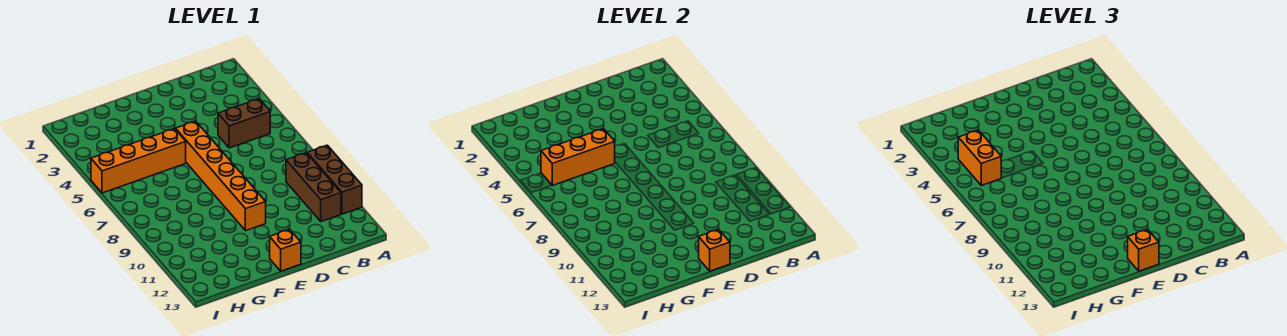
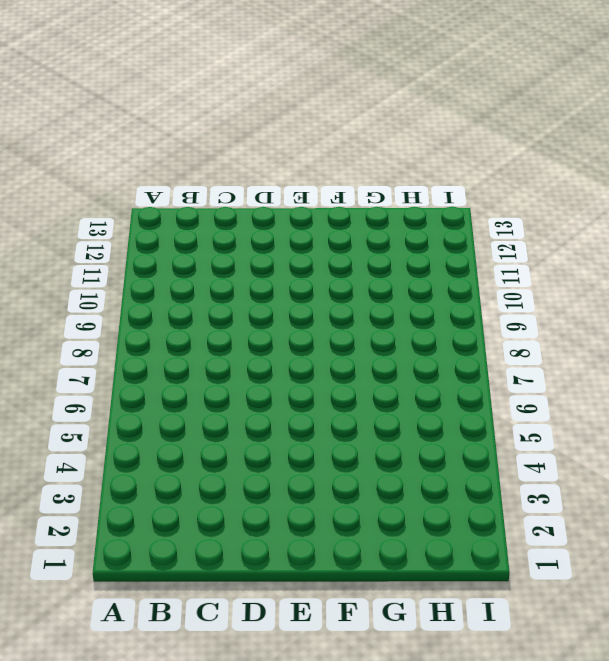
none -> brown brick A9:A11 level 1
none -> brown brick B5:C5 level 1

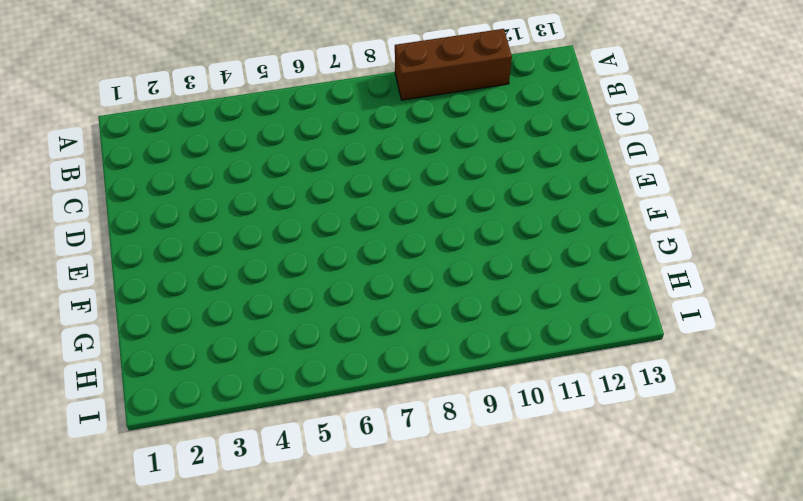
none -> brown brick B5:C5 level 1
none -> brown brick B9:B11 level 1

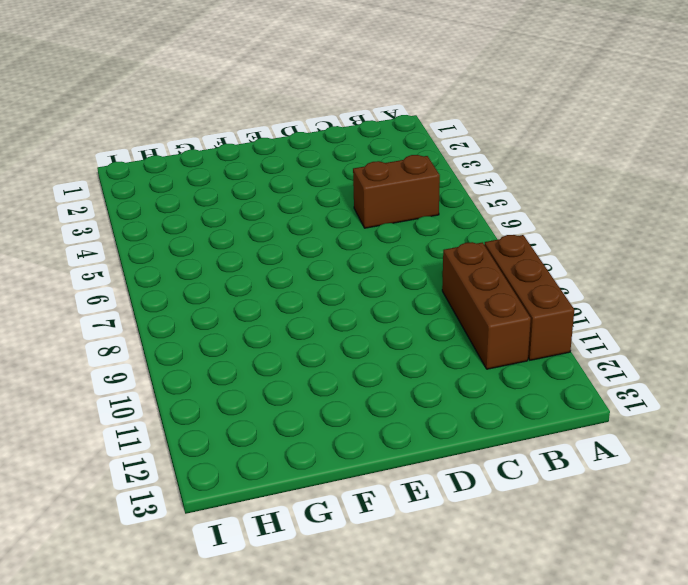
none -> orange brick E5:E10 level 1
none -> orange brick E13 level 1

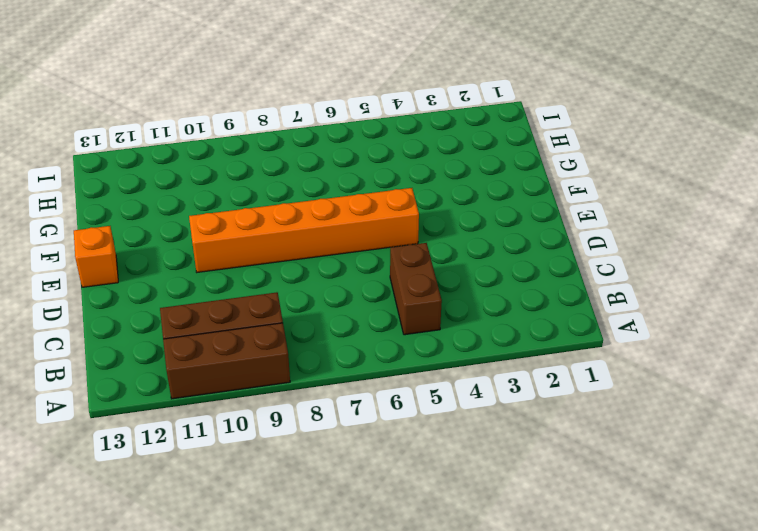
none -> orange brick F5:I5 level 1
none -> orange brick E13 level 2

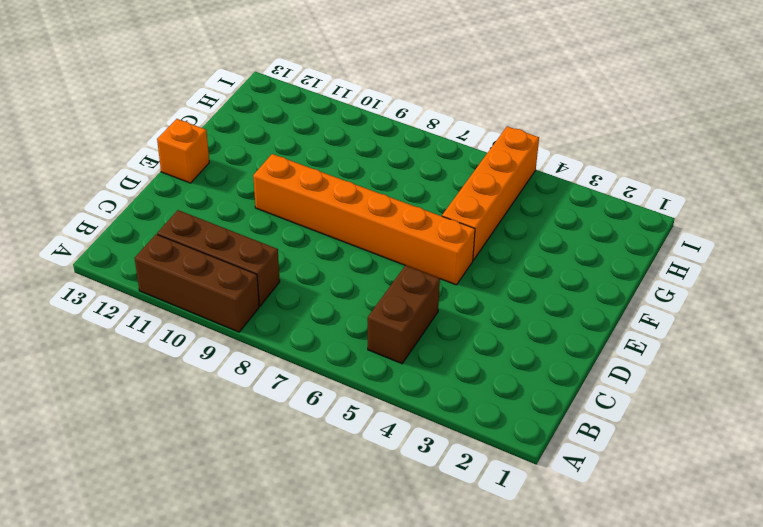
none -> orange brick E13 level 2
none -> orange brick F5:H5 level 2

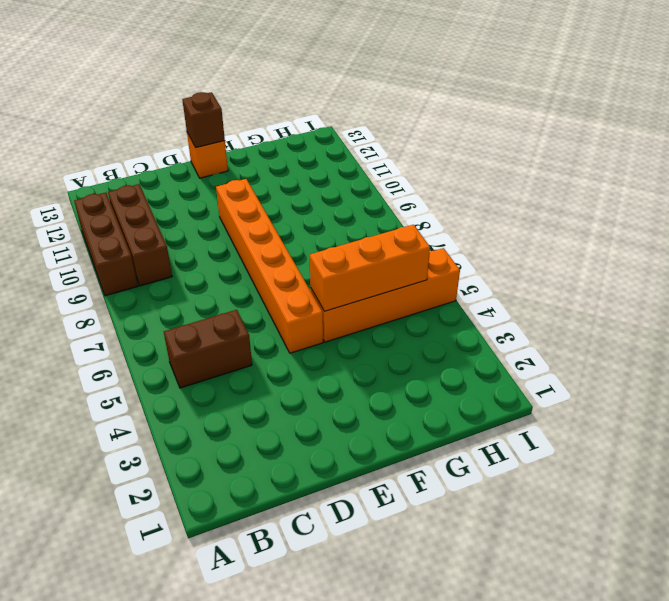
brown brick E13 level 2 -> orange brick E13 level 2
none -> orange brick E13 level 3
none -> orange brick H4:H5 level 3

